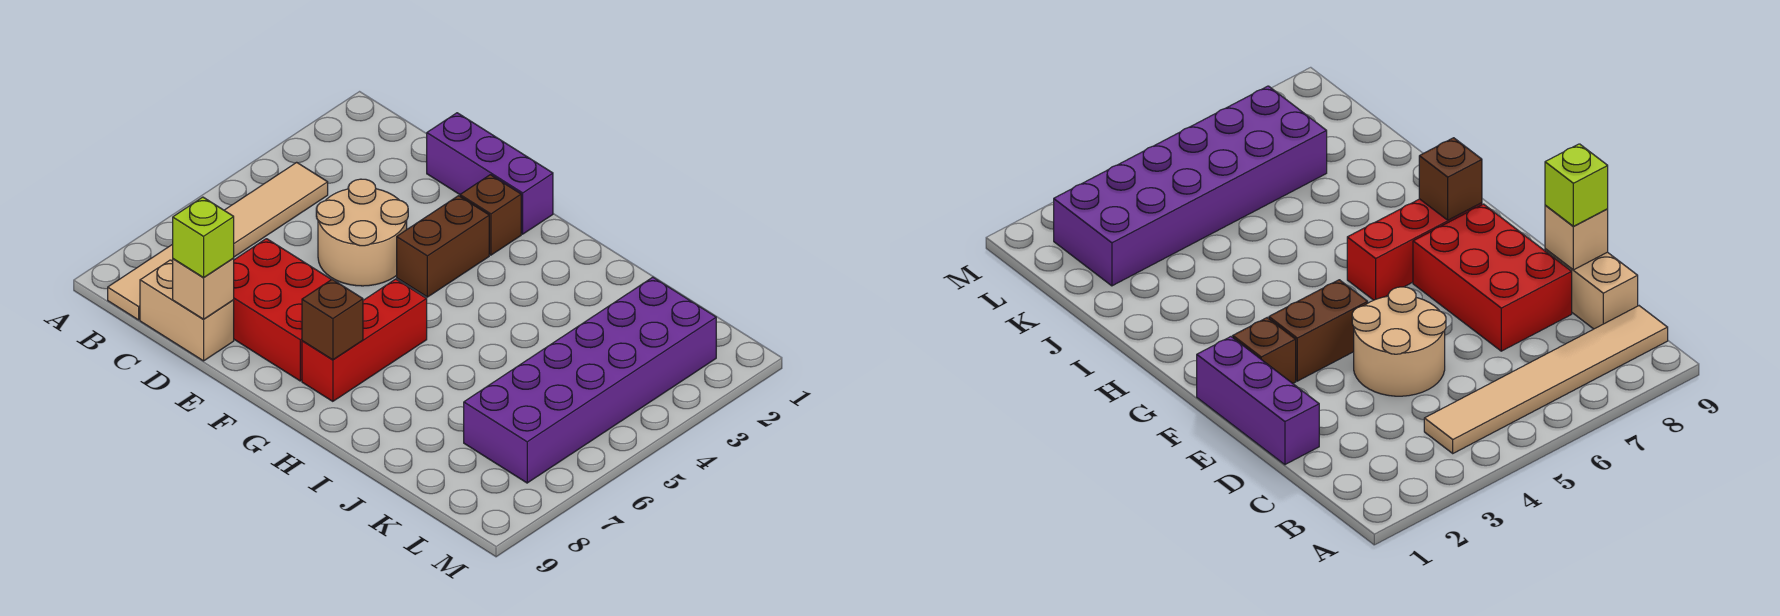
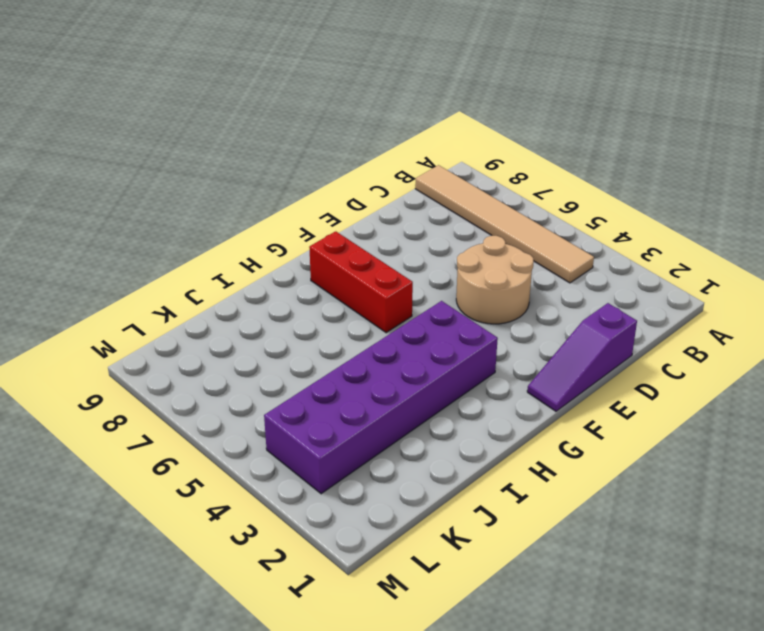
purple slope D1:F1 level 1 top D -> purple brick D1:F1 level 1
purple brick G3:L4 level 1 -> purple brick K2:L7 level 1
none -> tan brick C9:D9 level 1
none -> red brick D7:F8 level 1
none -> brown brick F2 level 1

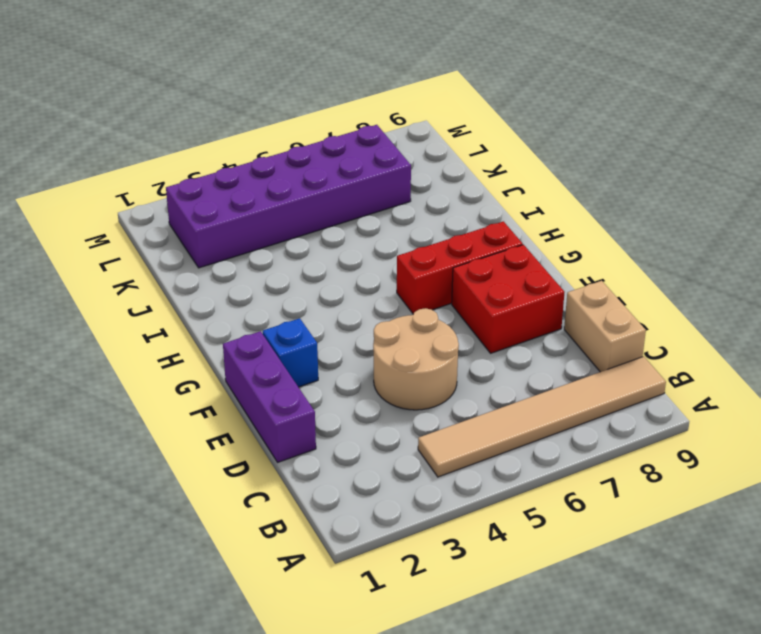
red brick E7:F8 level 1 -> red brick D7:F8 level 1
blue brick F2 level 1 -> brown brick F2 level 1
none -> brown brick F3:F4 level 1
none -> tan brick D9 level 2
none -> brown brick G8 level 2

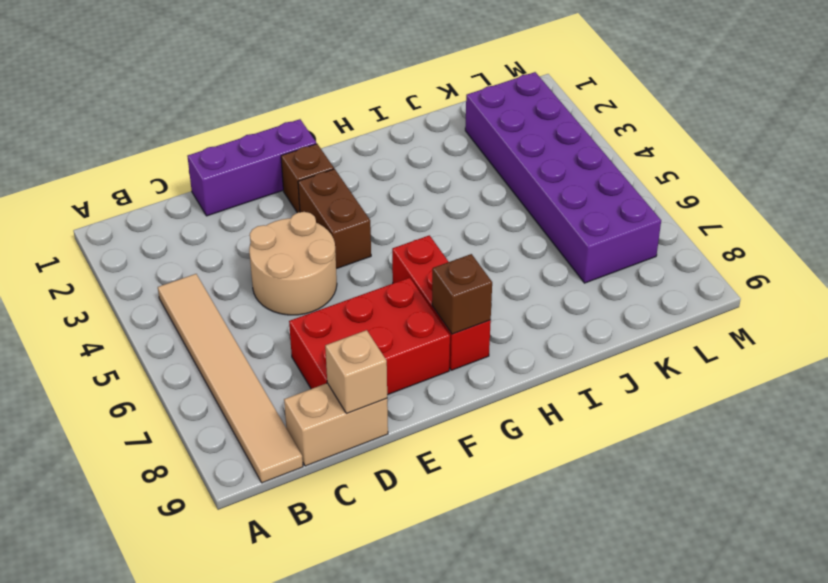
none -> lime brick D9 level 3

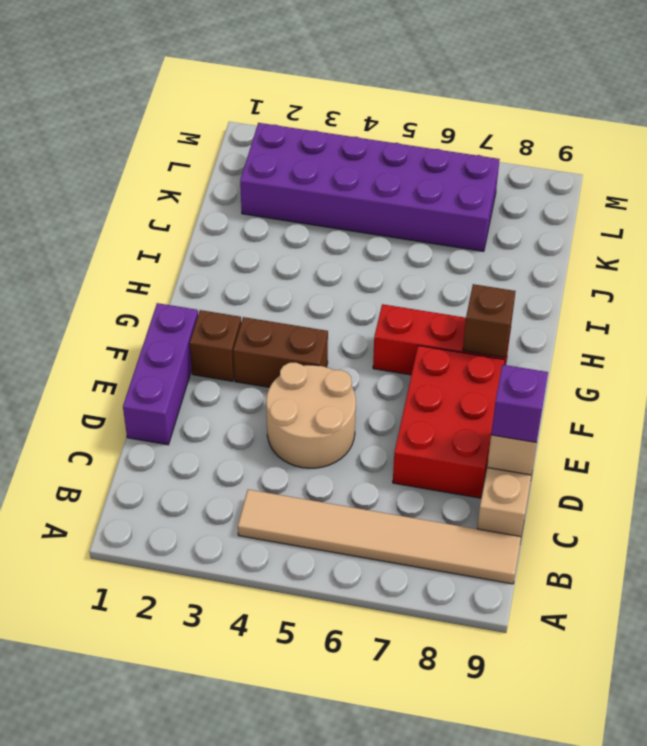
purple brick D9 level 3 -> lime brick D9 level 3

